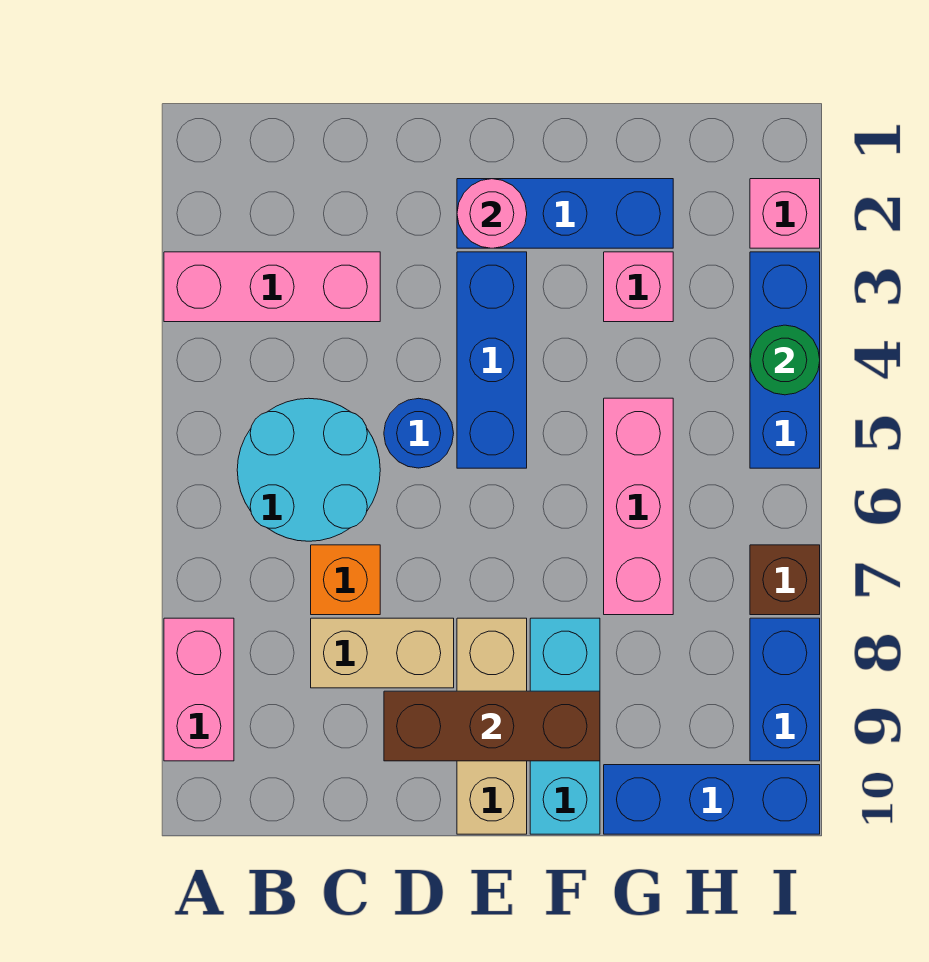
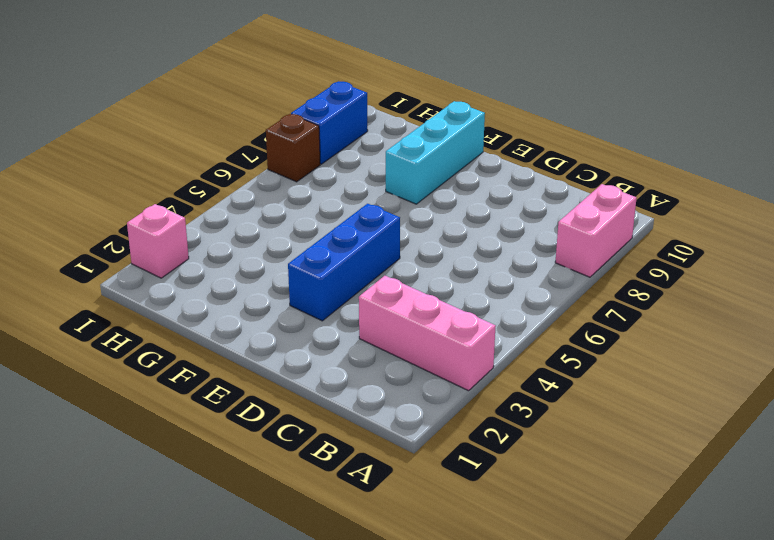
none -> cyan round brick B5:C6 level 1
none -> orange brick C7 level 1
none -> tan brick C8:D8 level 1

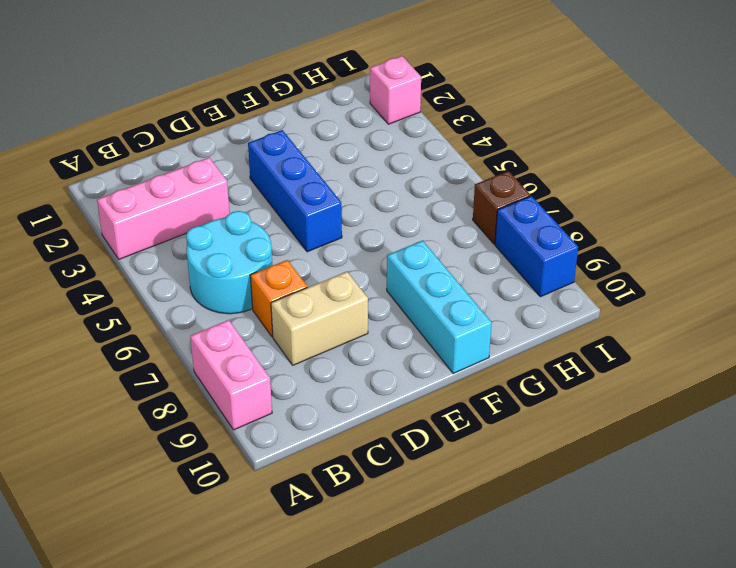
none -> blue round brick D5 level 1
none -> blue brick E2:G2 level 1
none -> tan brick E8:E10 level 1

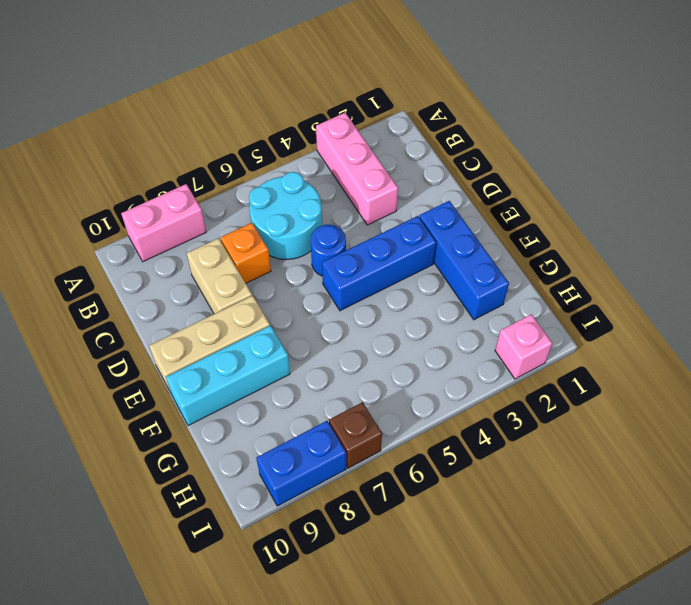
none -> pink brick G3 level 1
none -> pink brick G5:G7 level 1
none -> blue brick G10:I10 level 1

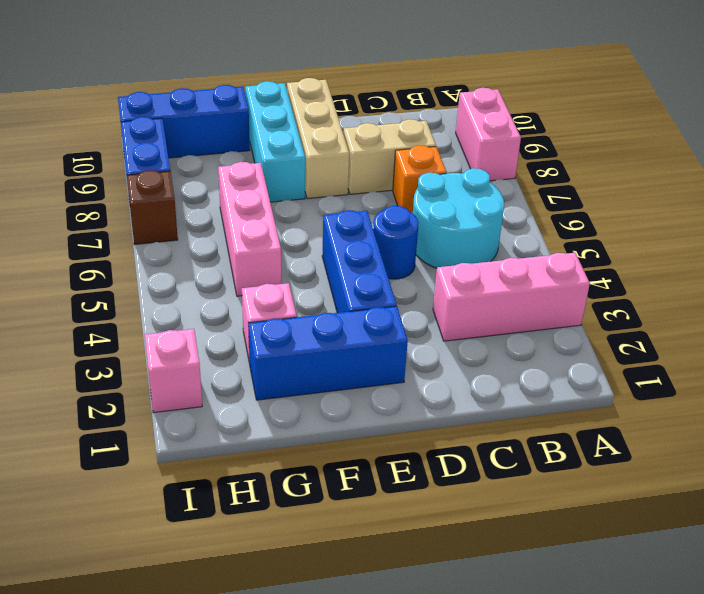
none -> blue brick I3:I5 level 1
none -> brown brick D9:F9 level 2
none -> pink round brick E2 level 2

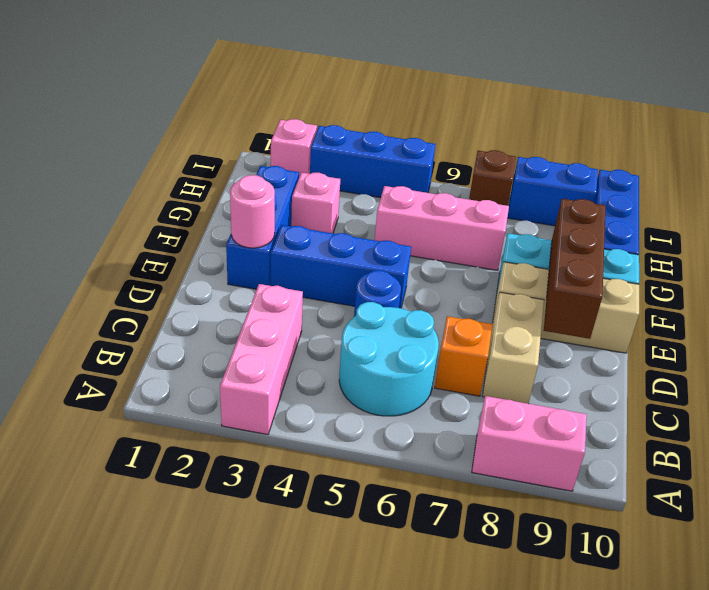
none -> green round brick I4 level 2

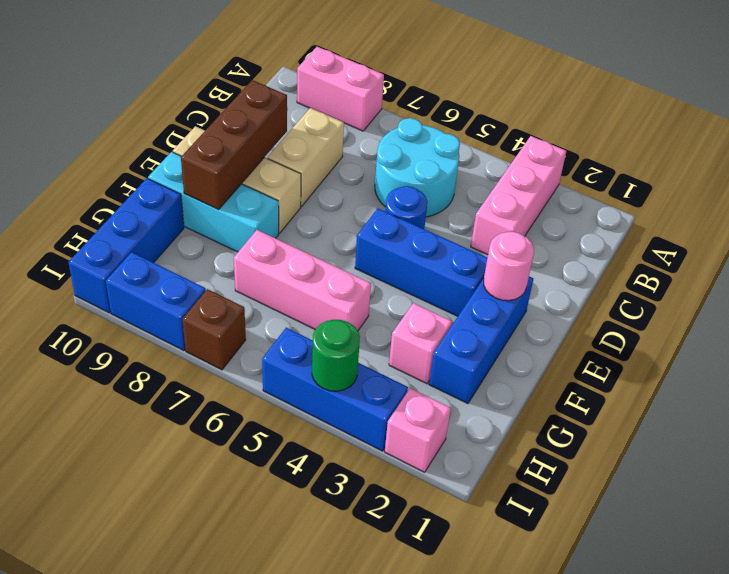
none -> orange brick C7 level 1

